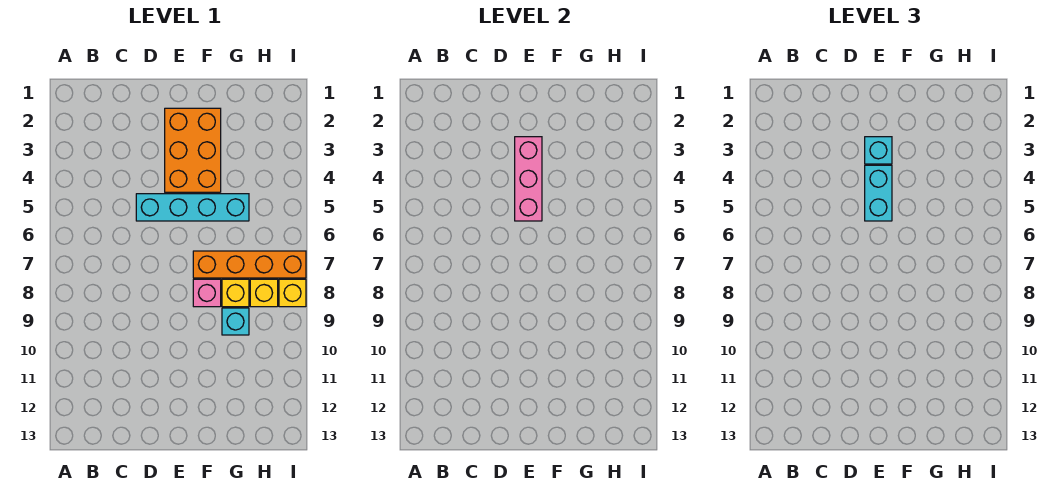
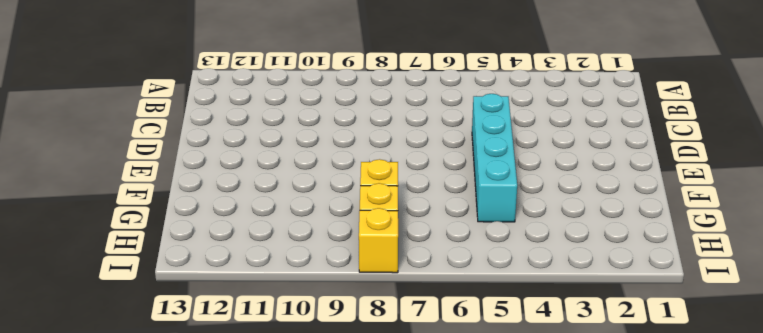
none -> orange brick E2:F4 level 1
none -> orange brick F7:I7 level 1

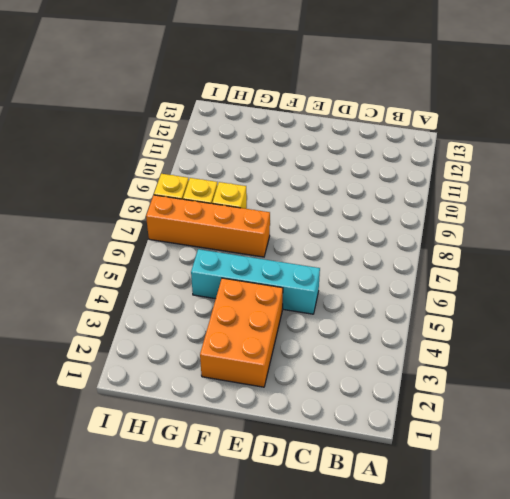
none -> pink brick F8 level 1
none -> cyan brick G9 level 1

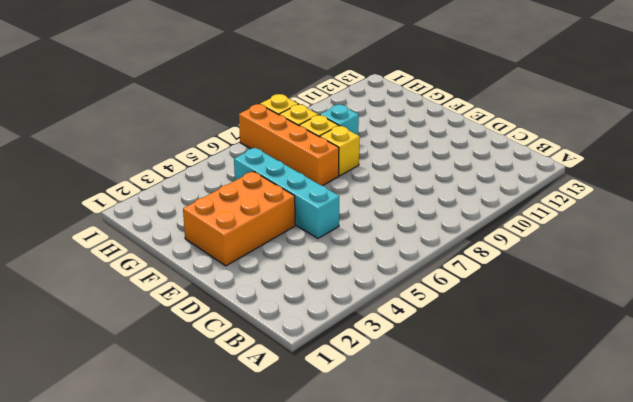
yellow brick F8 level 1 -> pink brick F8 level 1
none -> pink brick E3:E5 level 2
none -> cyan brick E3 level 3

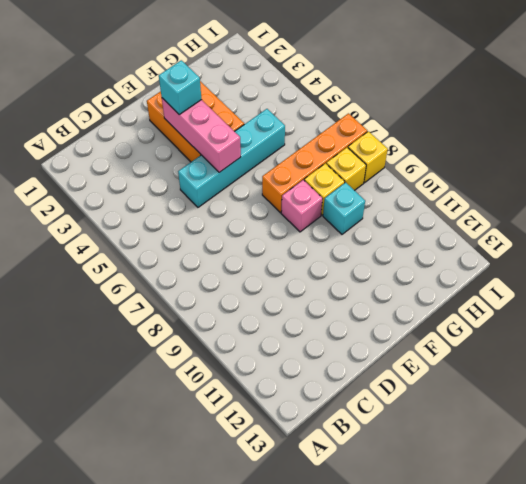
none -> cyan brick E4:E5 level 3

